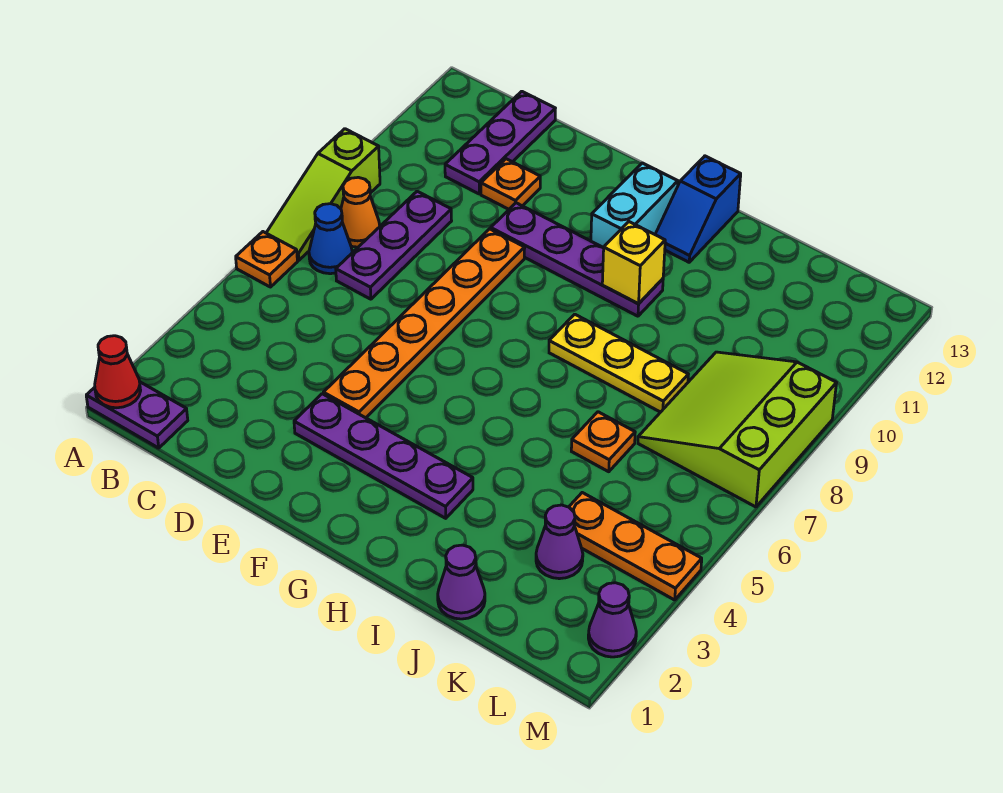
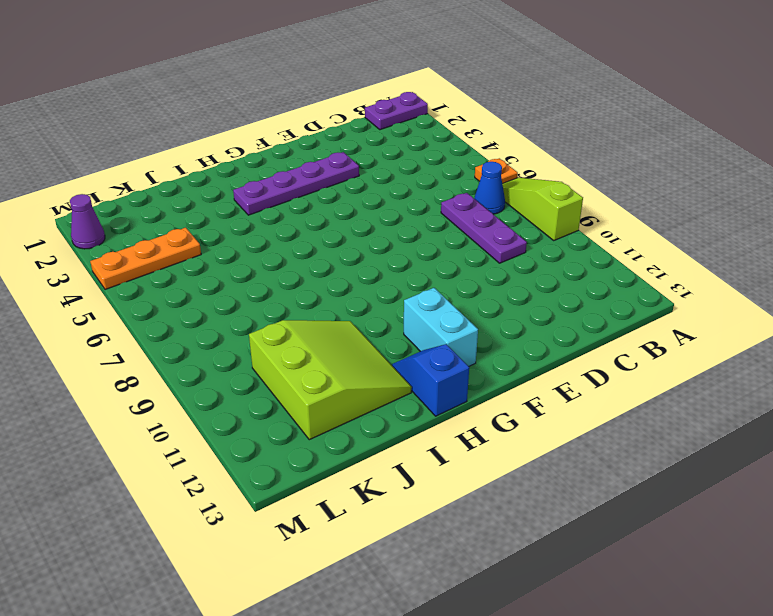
lime slope I10:K12 level 1 top K -> lime slope K7:M9 level 1 top M
none -> orange cone B8 level 1
none -> purple plate C11:C13 level 1
none -> orange plate D11 level 1

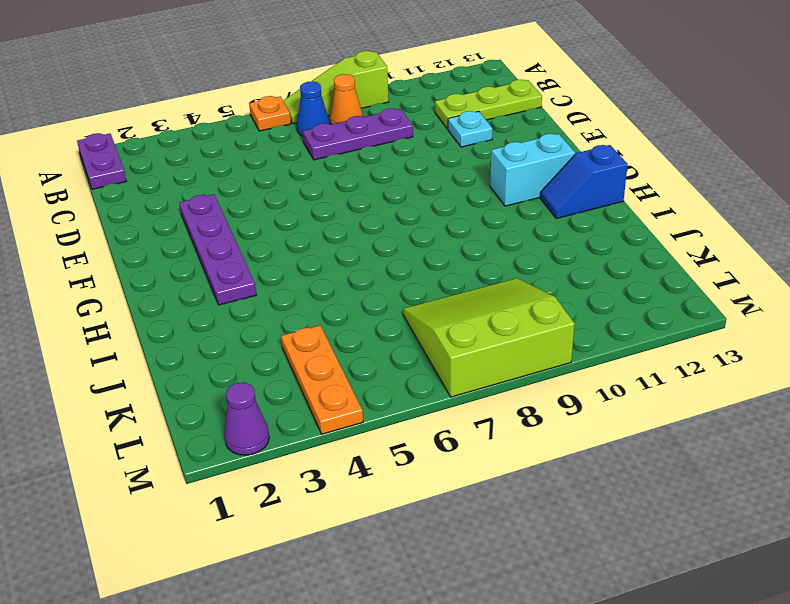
lime plate C11:C13 level 1 -> purple plate C11:C13 level 1
cyan plate D11 level 1 -> orange plate D11 level 1
none -> orange plate E4:E9 level 1
none -> purple plate E10:H10 level 1
none -> yellow plate H8:J8 level 1

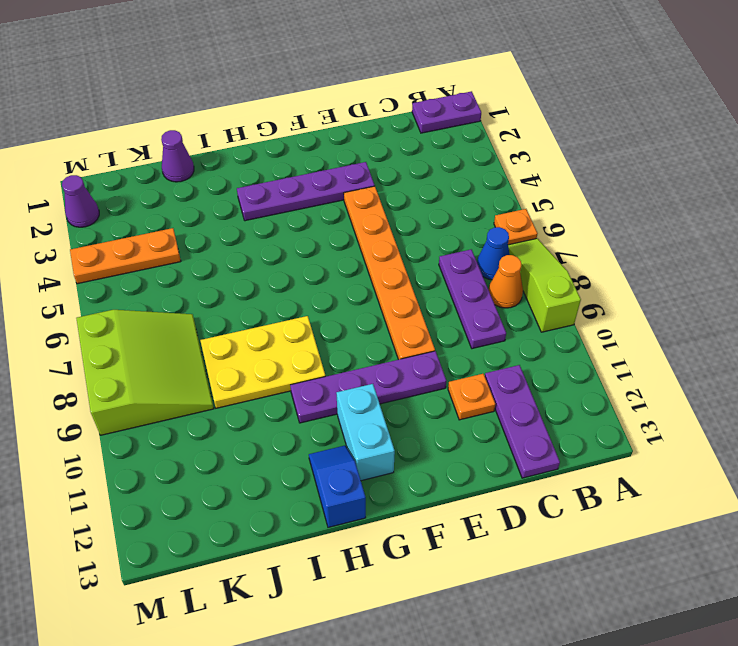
yellow plate H8:J9 level 1 -> yellow plate H8:J8 level 1
none -> orange plate J6 level 1
none -> purple cone K3 level 1
none -> red cone A1 level 2

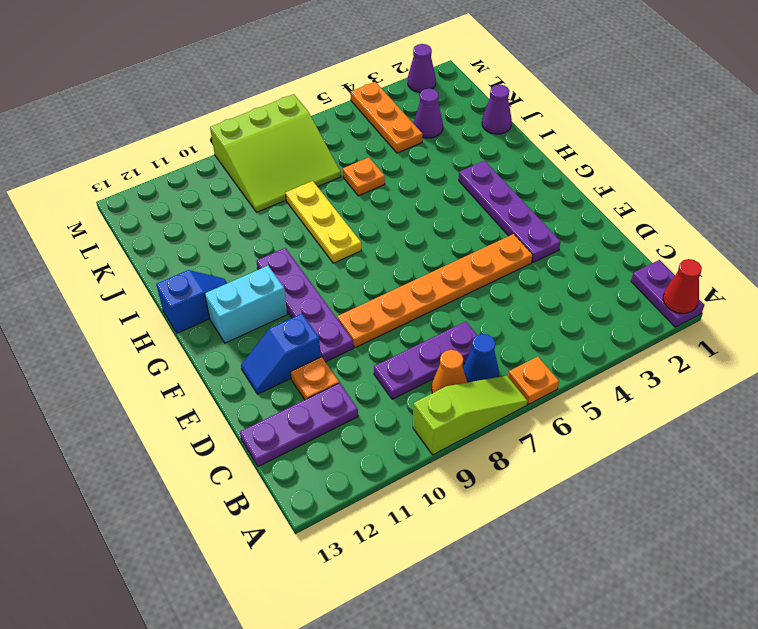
blue slope E11:E12 level 1 top 11 -> none
none -> yellow brick H10 level 2

